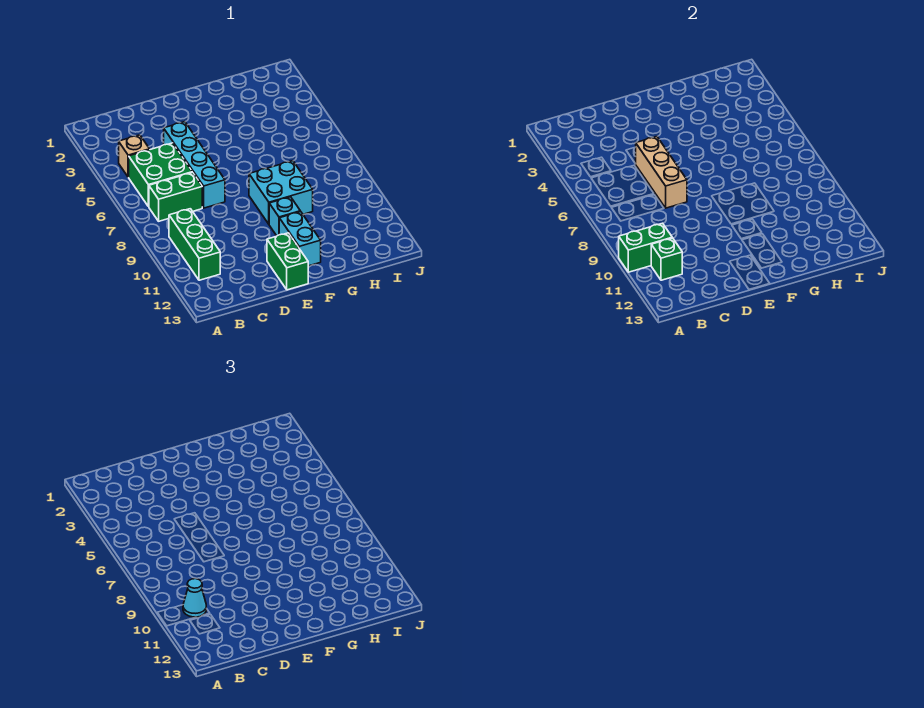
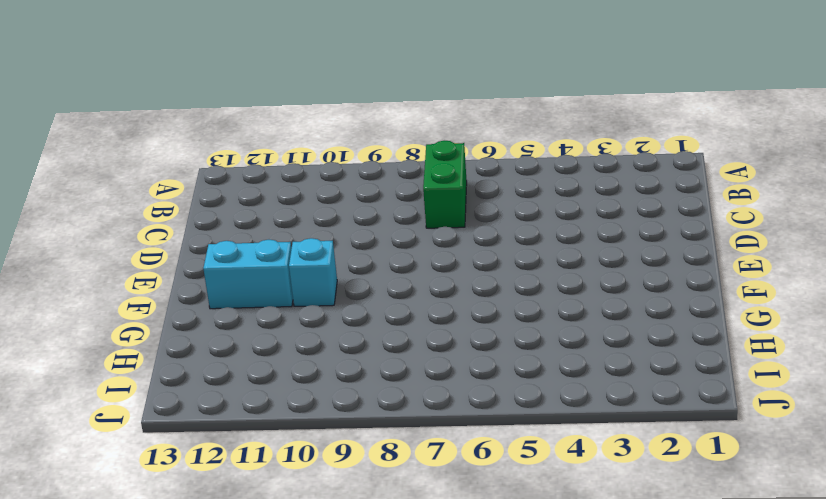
none -> tan brick B4 level 1
none -> green brick B5:C6 level 1
none -> green brick B9:B11 level 1

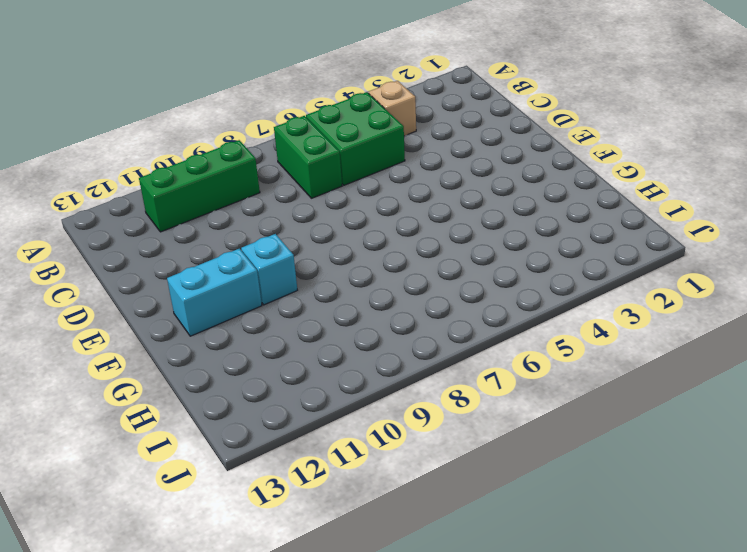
none -> cyan brick D4:D7 level 1
none -> green brick E12:E13 level 1
none -> cyan brick F8:G9 level 1

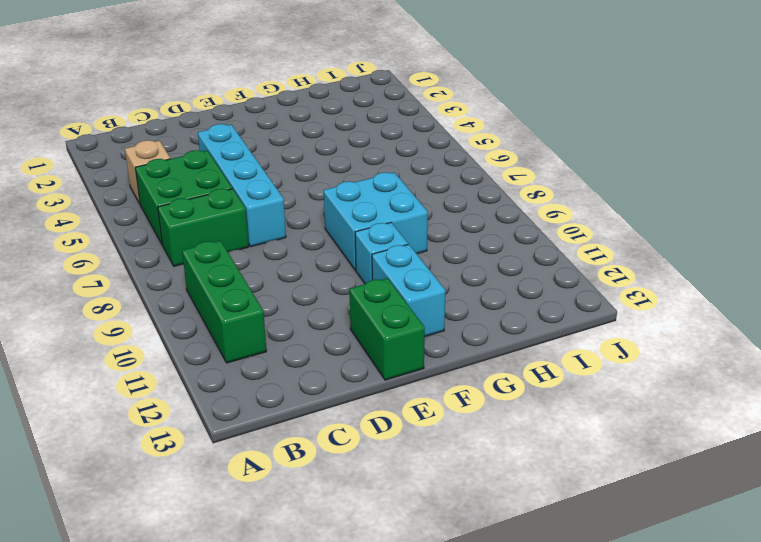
none -> green brick A10:B10 level 2
none -> green brick B11 level 2
none -> tan brick D5:D7 level 2

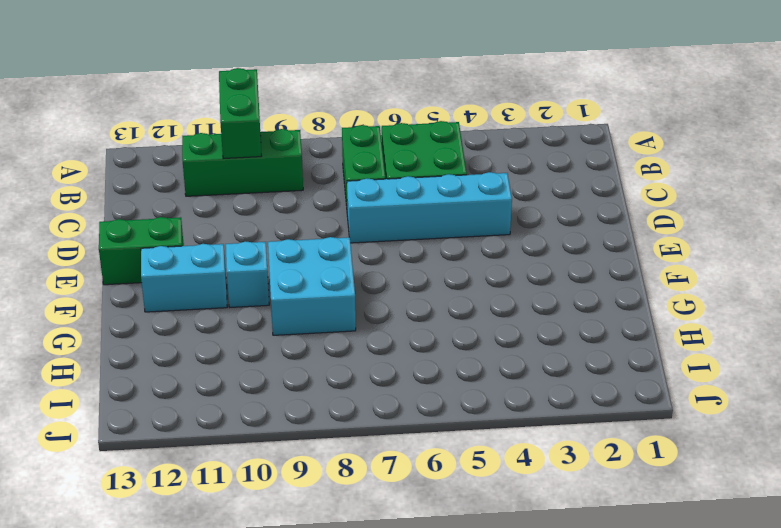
none -> tan brick B4 level 1
none -> green brick B11 level 2
none -> tan brick D5:D7 level 2

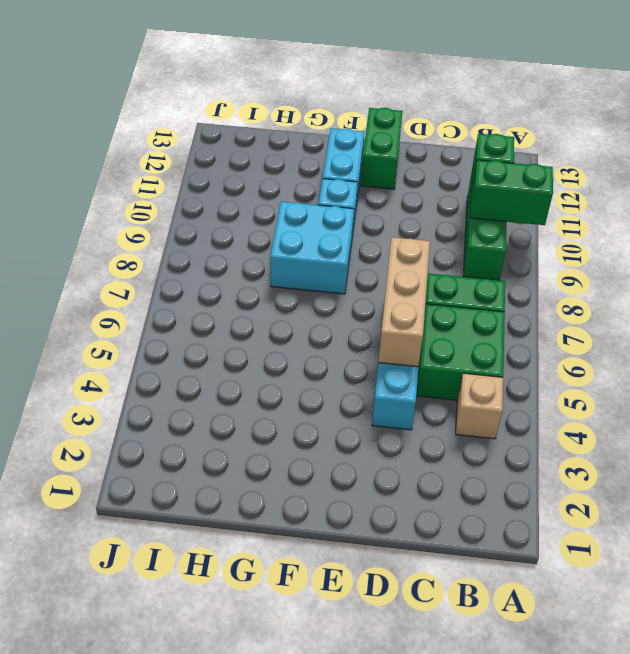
none -> cyan cone B10 level 3

